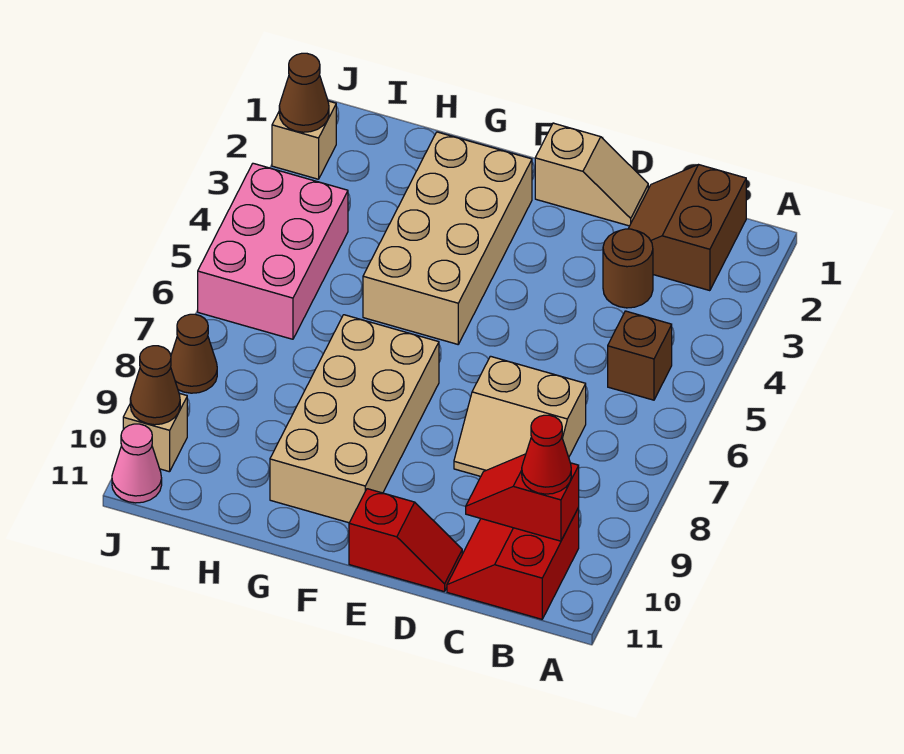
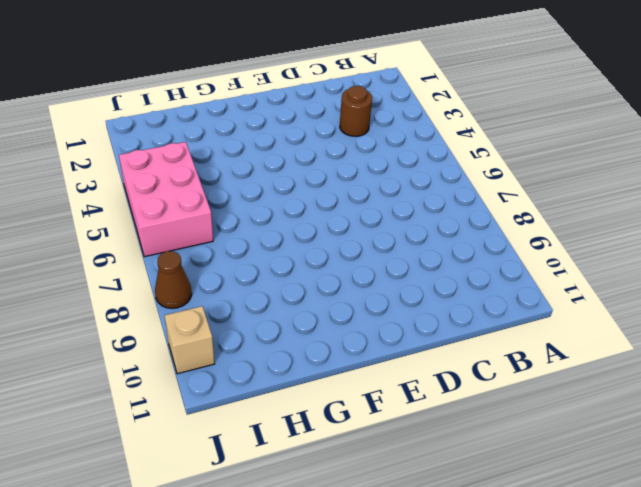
none -> brown slope B1:C2 level 1 top B
none -> brown brick B5 level 1
none -> red slope B10:C11 level 1 top B

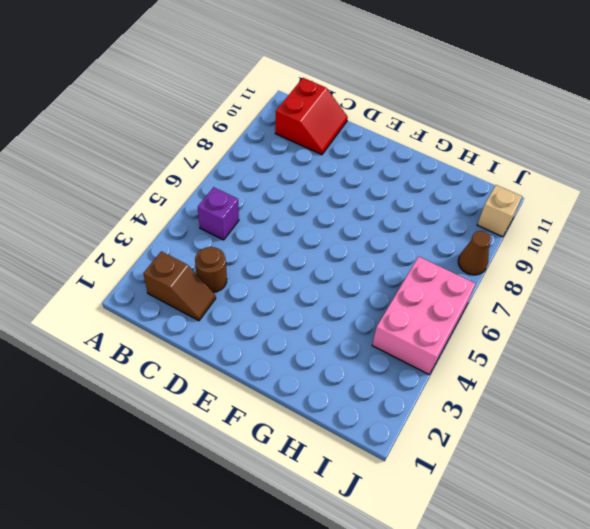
brown slope B2:C2 level 1 top B -> brown slope B1:C2 level 1 top B
purple brick B5 level 1 -> brown brick B5 level 1
none -> tan slope C7:D8 level 1 top 7
none -> tan slope D1:E1 level 1 top E
none -> red slope D11:E11 level 1 top E

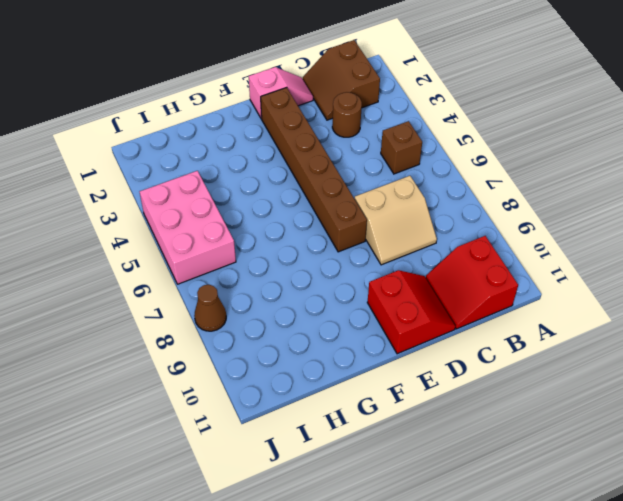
pink slope D1:E1 level 1 top E -> tan slope D1:E1 level 1 top E
red slope D10:E11 level 1 top E -> red slope D11:E11 level 1 top E
brown brick E2:E7 level 1 -> none
none -> tan brick F2:G5 level 1
none -> tan brick F7:G10 level 1
none -> tan brick J2 level 1

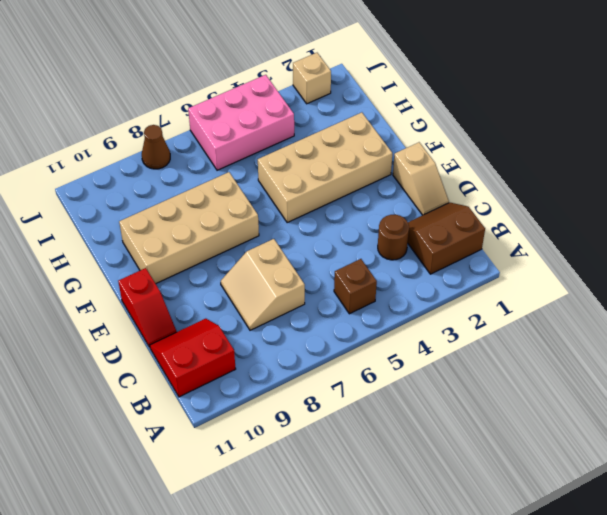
none -> tan brick J10 level 1
none -> pink cone J11 level 1
none -> red slope B10:C10 level 2 top B

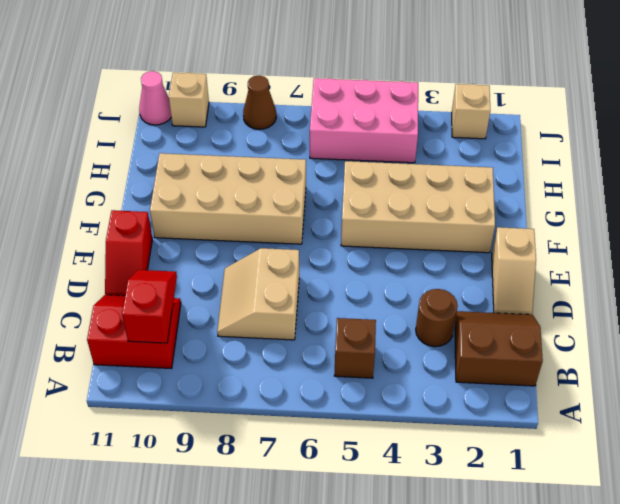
none -> brown cone J2 level 2
none -> brown cone J10 level 2
none -> red cone B10 level 3

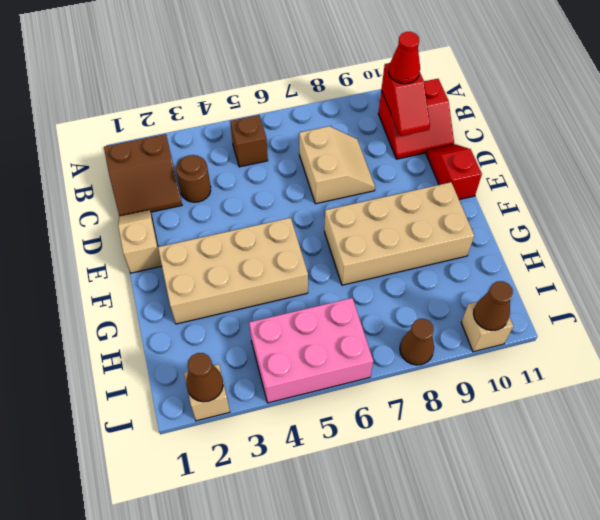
none -> pink cone J11 level 1

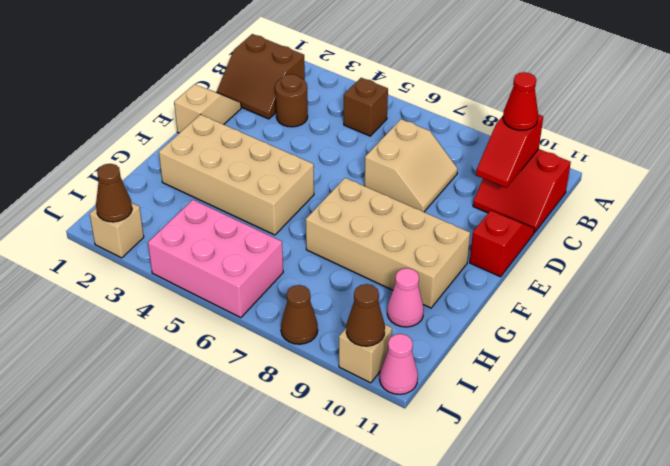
pink cone H10 level 1 -> none

